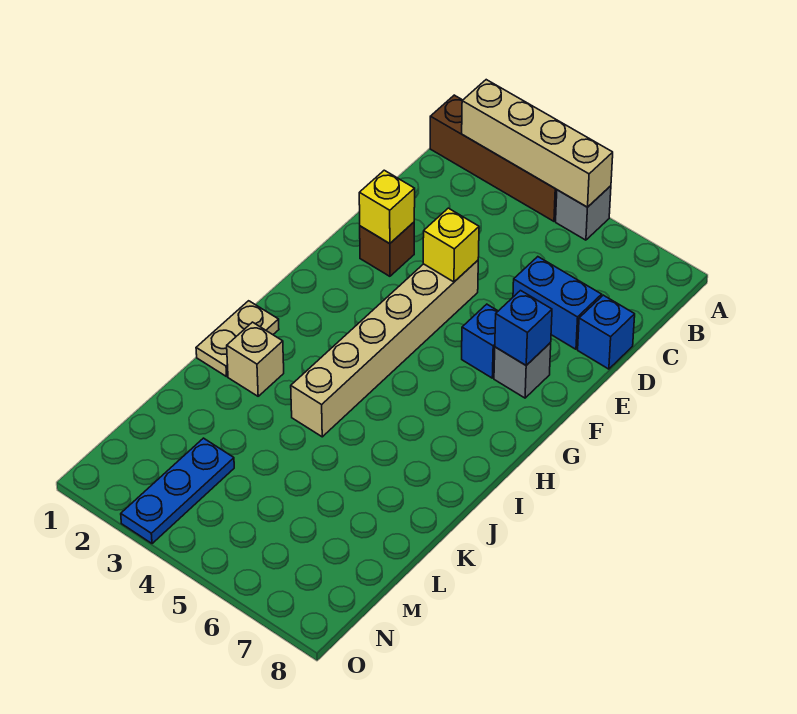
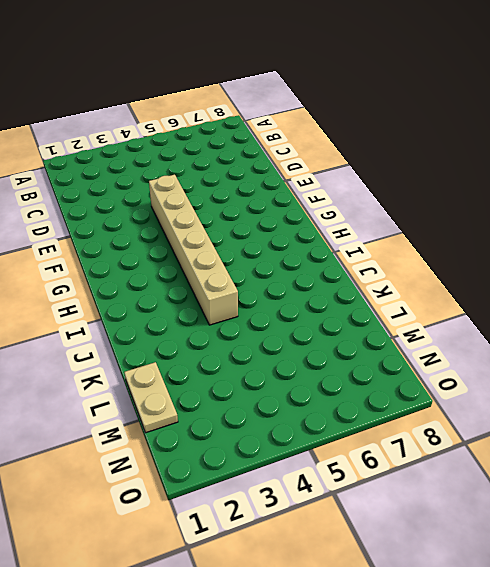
tan plate L1:M1 level 1 -> tan plate I1:J1 level 1
none -> brown brick A1:A4 level 1
none -> grey brick A5 level 1
none -> blue brick D6:D7 level 1

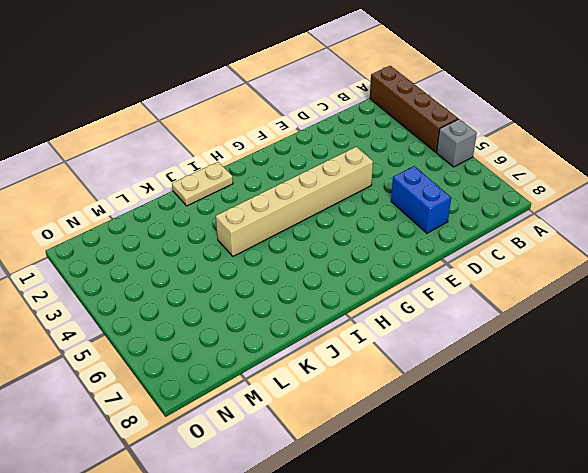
none -> blue brick D8 level 1
none -> brown brick E2 level 1
none -> blue brick F6 level 1

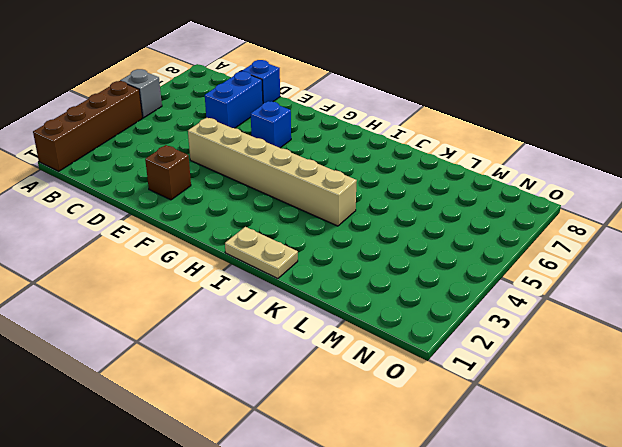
none -> grey brick F7 level 1
none -> tan brick J2 level 1
none -> blue plate M3:O3 level 1

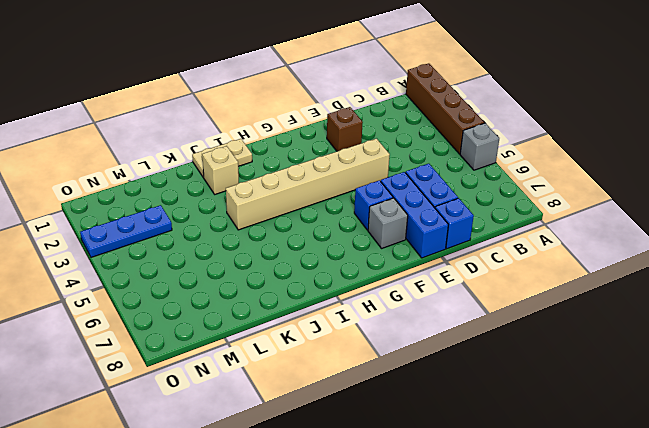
blue brick E6:E8 level 1 -> none
none -> tan brick A2:A5 level 2
none -> yellow brick E2 level 2
none -> yellow brick E4 level 2

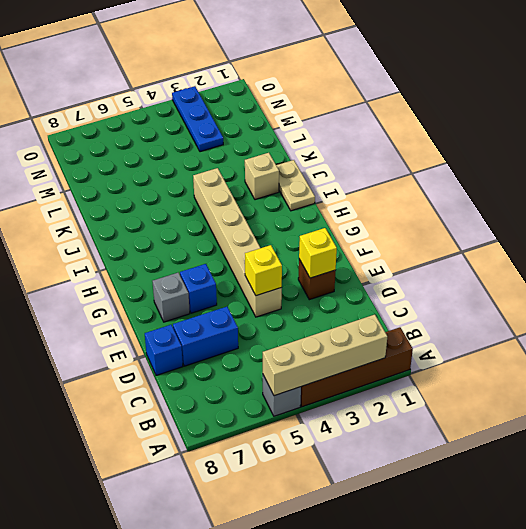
none -> blue brick F7 level 2

